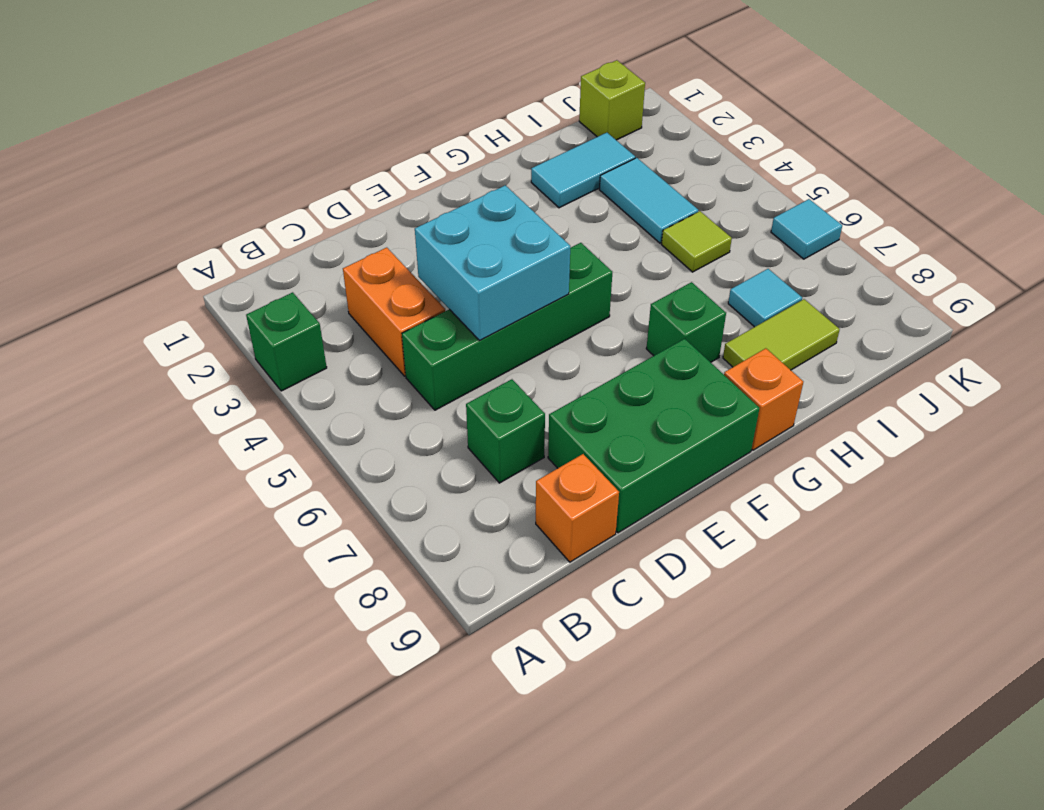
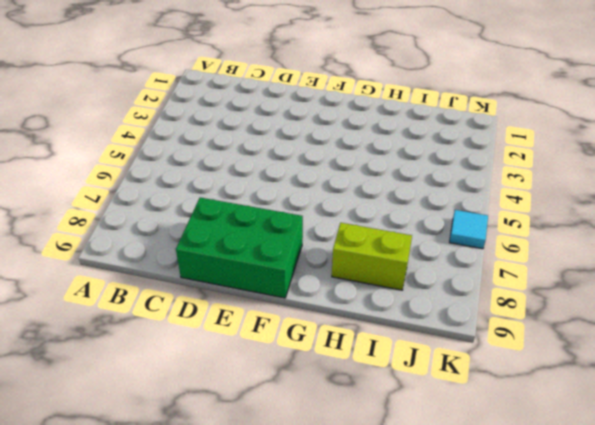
lime brick H8:I8 level 1 -> lime tile H8:I8 level 1
none -> green brick A3 level 1
none -> orange brick C3:C4 level 1
none -> green brick C5:F5 level 1

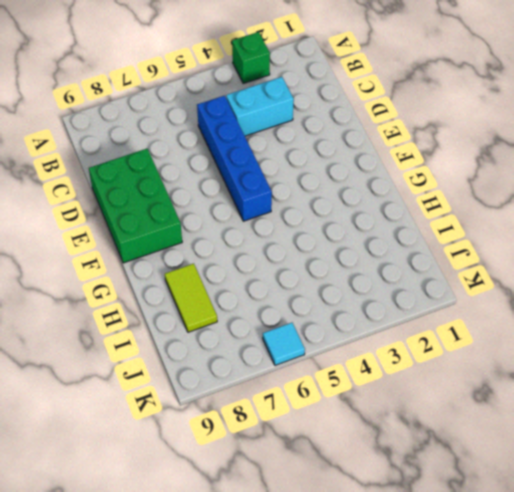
cyan brick C3:C4 level 1 -> orange brick C3:C4 level 1
blue brick C5:F5 level 1 -> green brick C5:F5 level 1
none -> green brick C7 level 1
none -> orange brick C9 level 1
none -> green brick G7 level 1

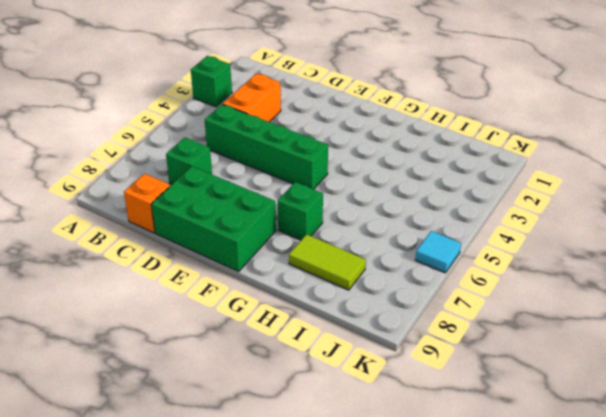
none -> orange brick G9 level 1
none -> cyan tile H2:I2 level 1
none -> cyan tile I3:I4 level 1

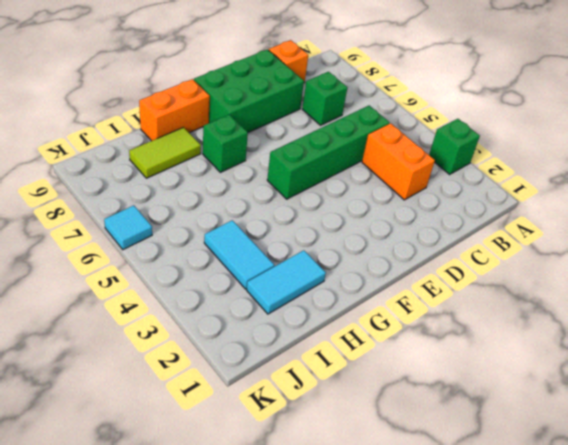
orange brick G9:H9 level 1 -> orange brick G9 level 1
none -> lime tile I5 level 1
none -> cyan tile I7 level 1
none -> lime brick J1 level 1

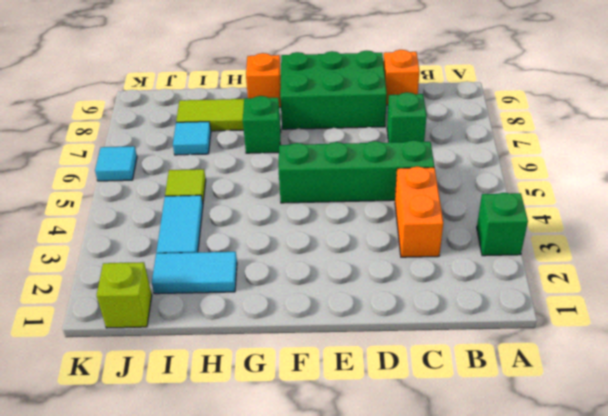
none -> cyan brick D4:E5 level 2

